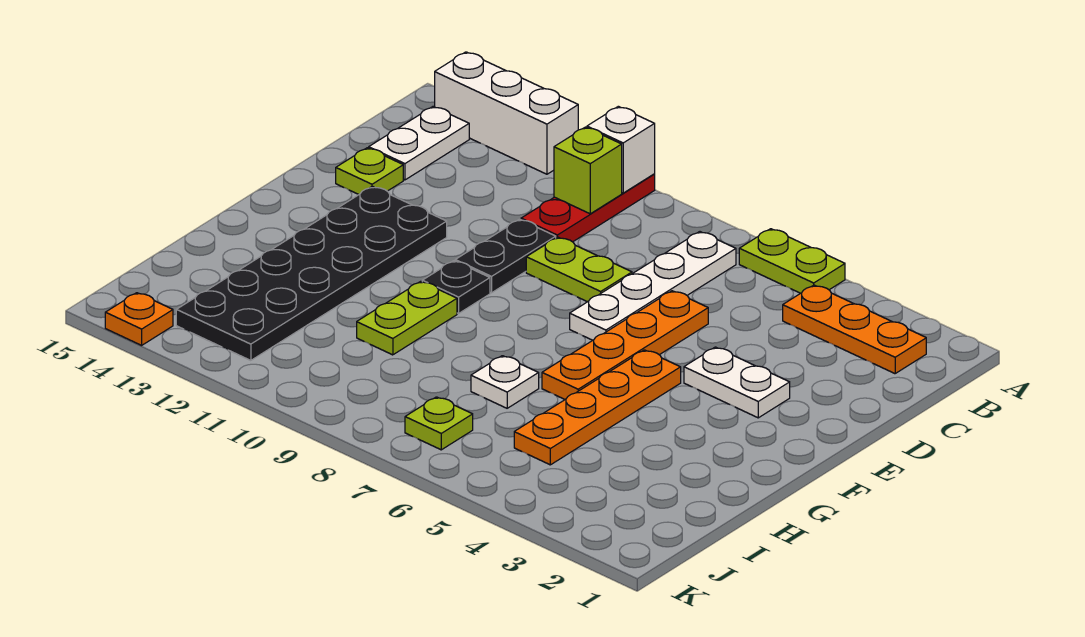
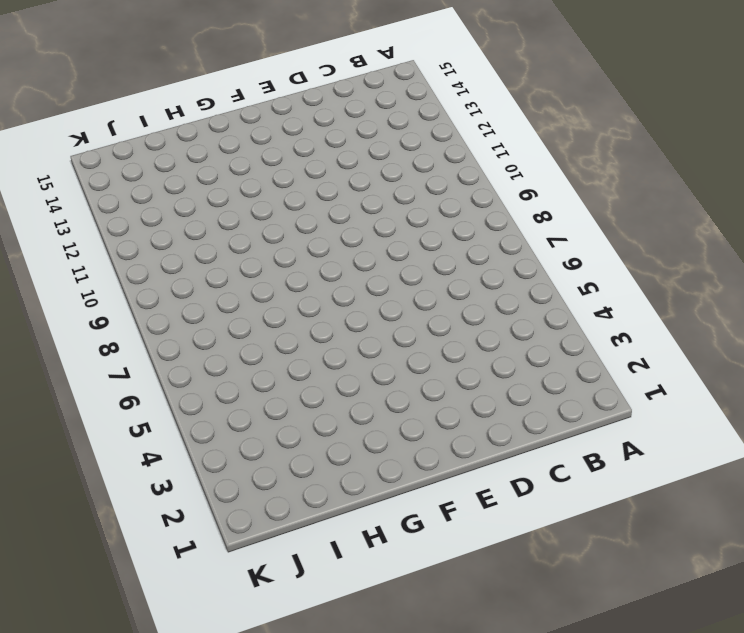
none -> lime plate A5:A6 level 1
none -> red plate A10:C10 level 1
none -> white brick A12:A14 level 1

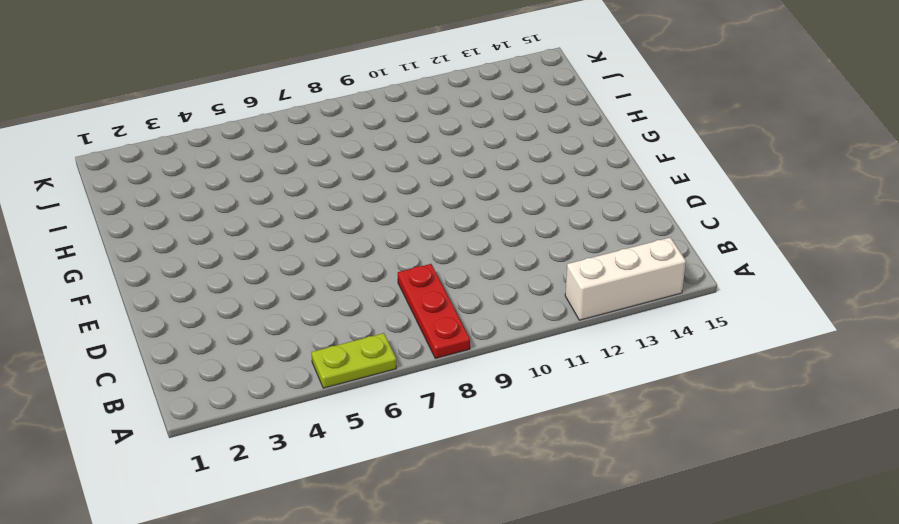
red plate A8:C8 level 1 -> red plate A10:C10 level 1
none -> orange plate B2:B4 level 1
none -> white plate B7:E7 level 1
none -> white plate B14:C14 level 1

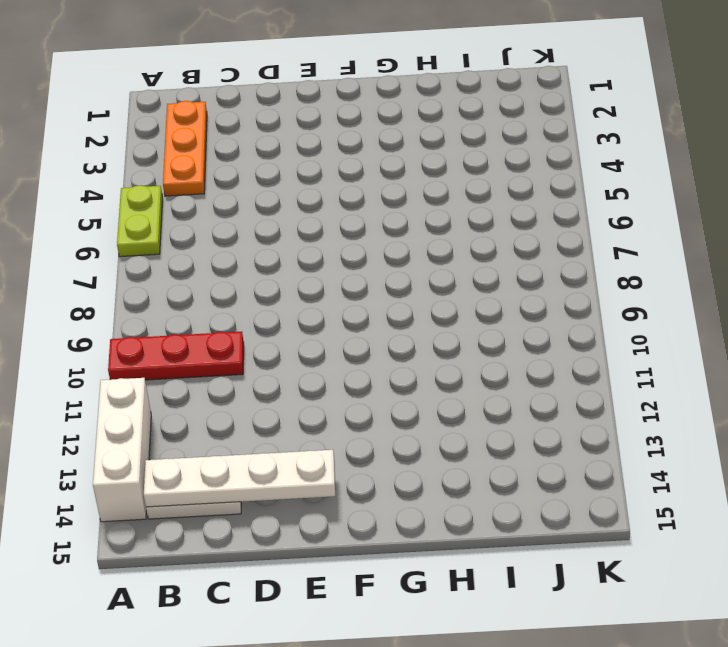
white plate B14:E14 level 2 -> white plate B7:E7 level 1
none -> orange plate D6:G6 level 1
none -> lime plate D8:D9 level 1
none -> black plate D10:E10 level 1

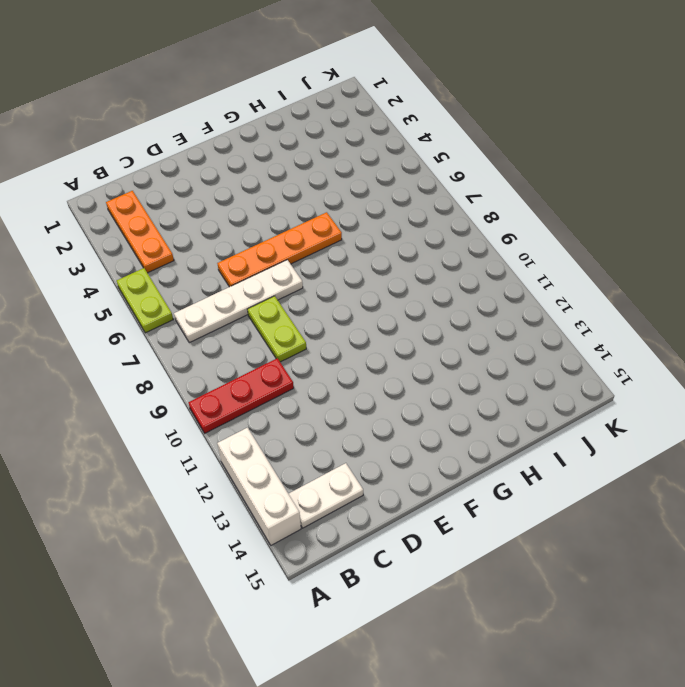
none -> black plate D10:E10 level 1
none -> lime plate D14 level 1
none -> white plate E3:E4 level 1

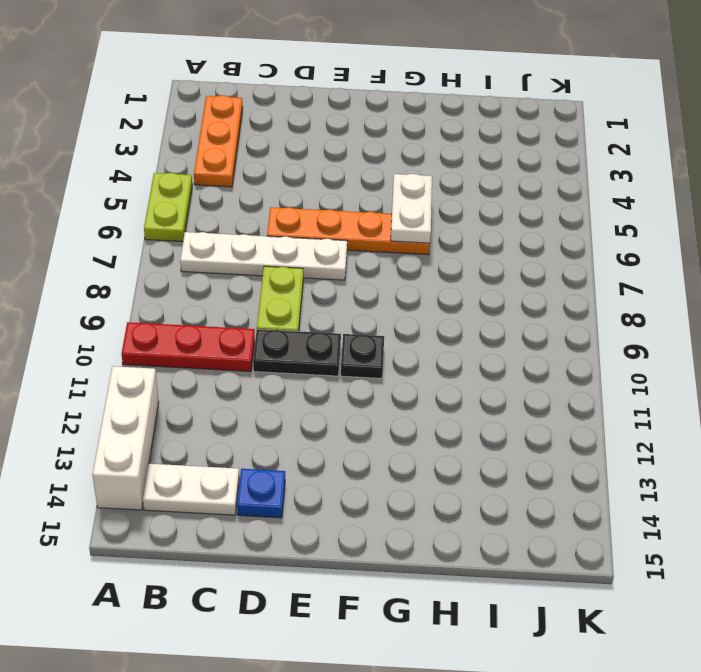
blue plate D14 level 1 -> lime plate D14 level 1
white plate G5:G6 level 2 -> white plate E3:E4 level 1
none -> black plate E12:J13 level 1
none -> orange plate F5:I5 level 1
none -> lime plate G10:H10 level 1

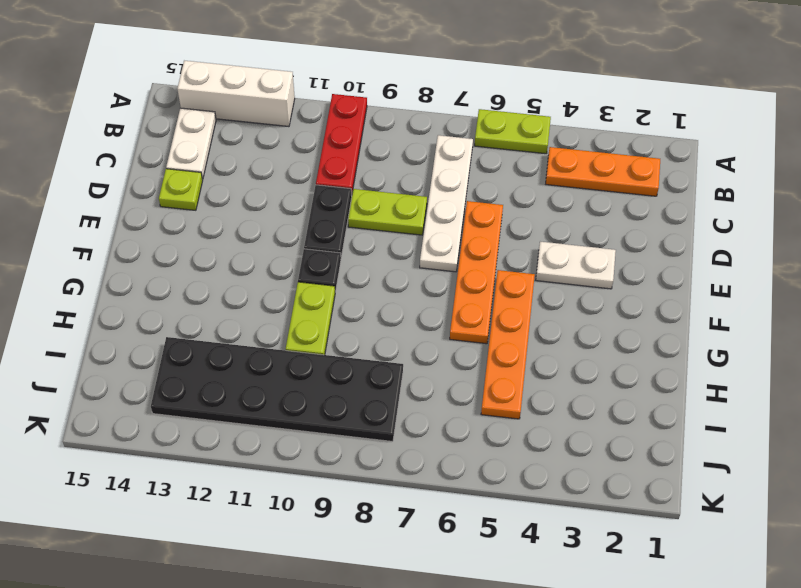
black plate I8:J13 level 1 -> black plate E12:J13 level 1
none -> white plate H7 level 1
none -> lime plate J7 level 1
none -> orange plate K14 level 1

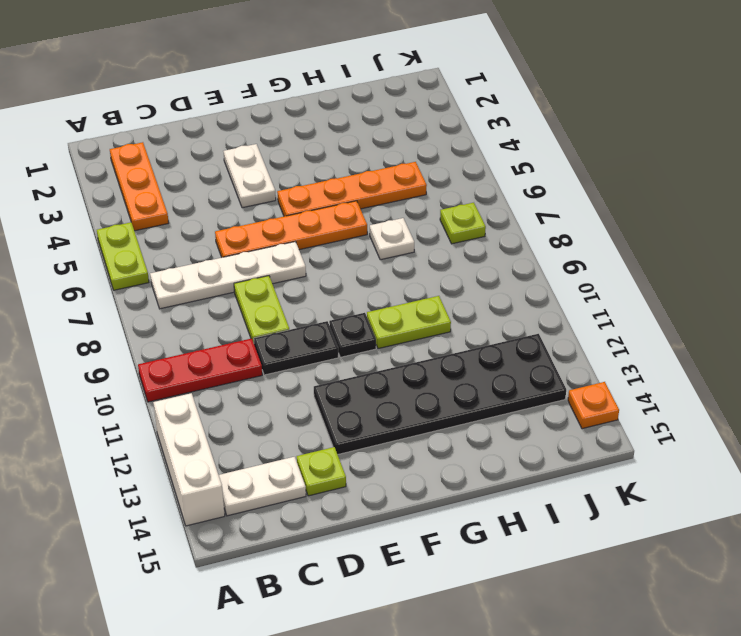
none -> white brick A10 level 2
none -> lime brick B10 level 2

